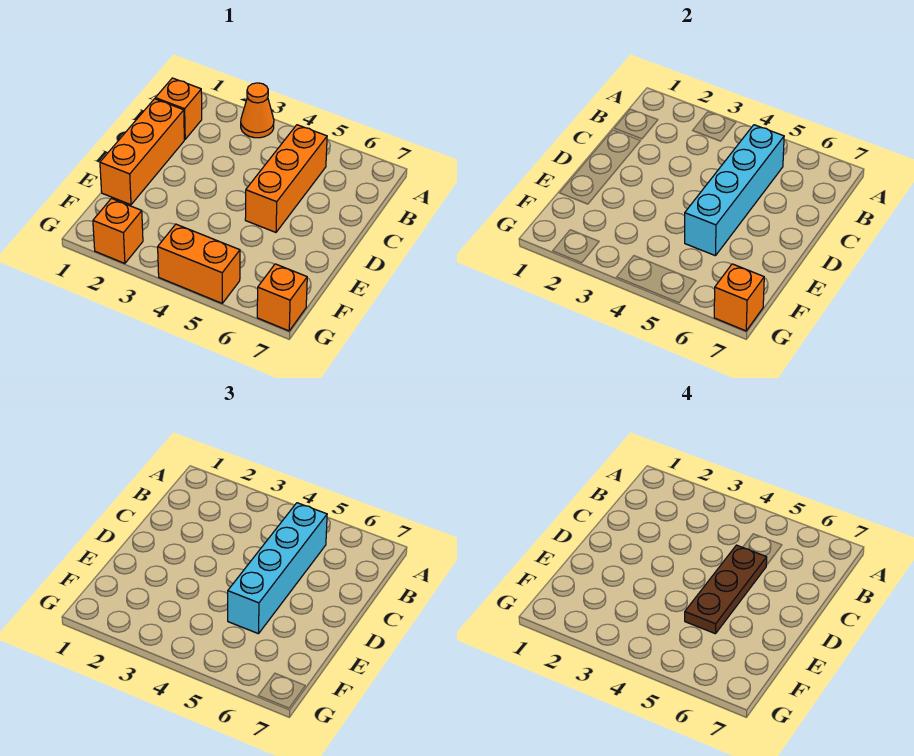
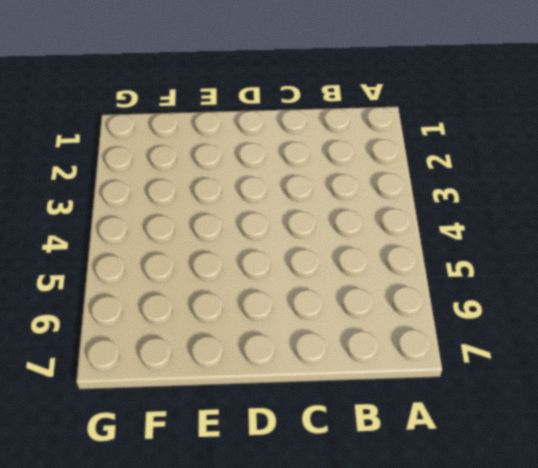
none -> orange cone A3 level 1
none -> orange brick B1 level 1

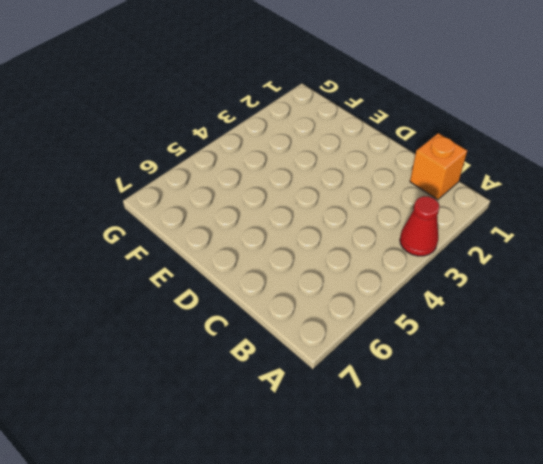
red cone A3 level 1 -> orange cone A3 level 1
none -> orange brick B5:D5 level 1
none -> orange brick C1:E1 level 1

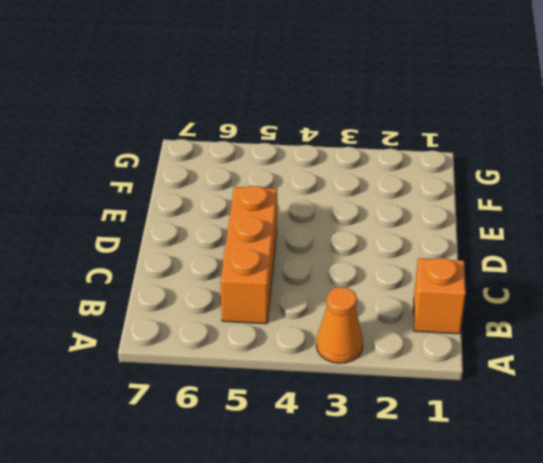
none -> orange brick C1:E1 level 1
none -> orange brick G2 level 1

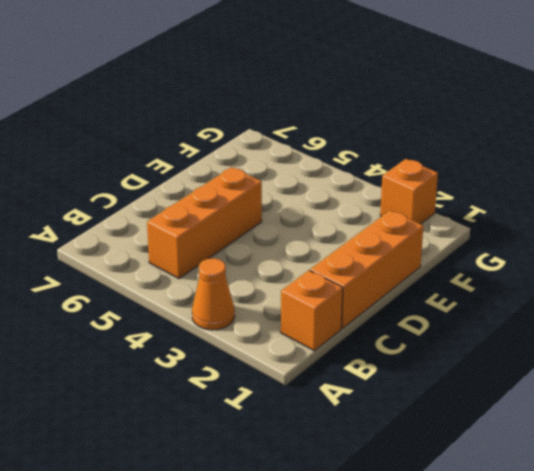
none -> orange brick G4:G5 level 1
none -> orange brick G7 level 1

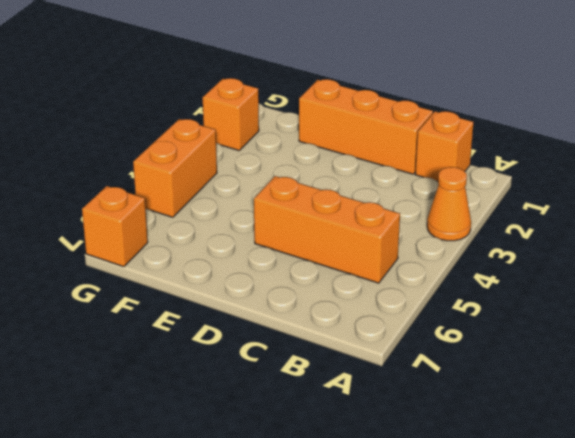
none -> cyan brick B5:E5 level 2
none -> orange brick G7 level 2

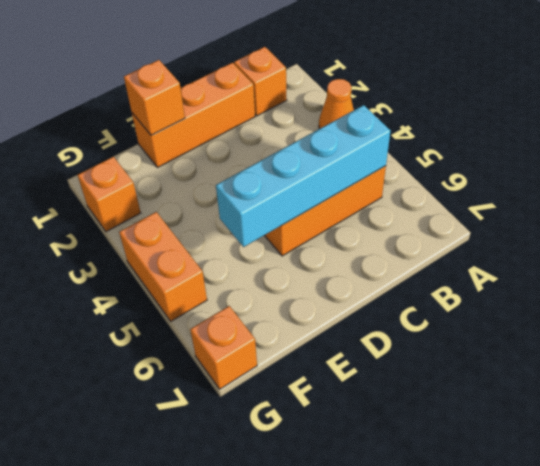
orange brick E1 level 2 -> orange brick G7 level 2
none -> cyan brick B5:E5 level 3
none -> brown plate C5:E5 level 4

